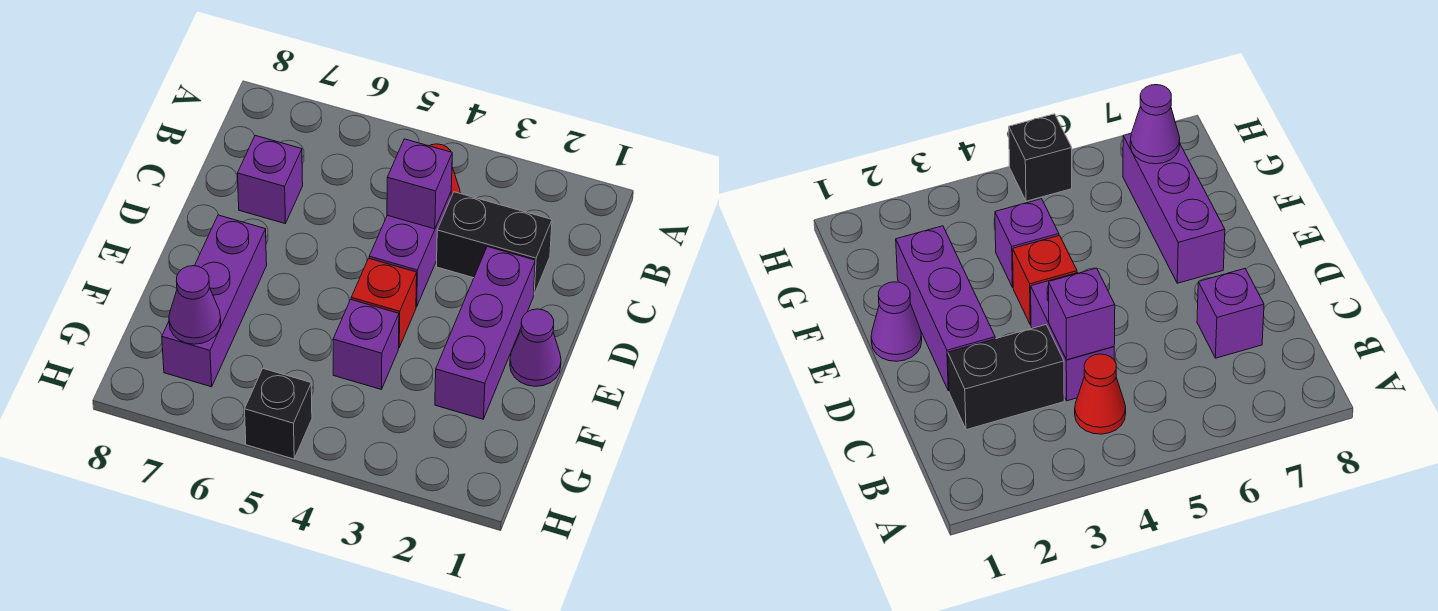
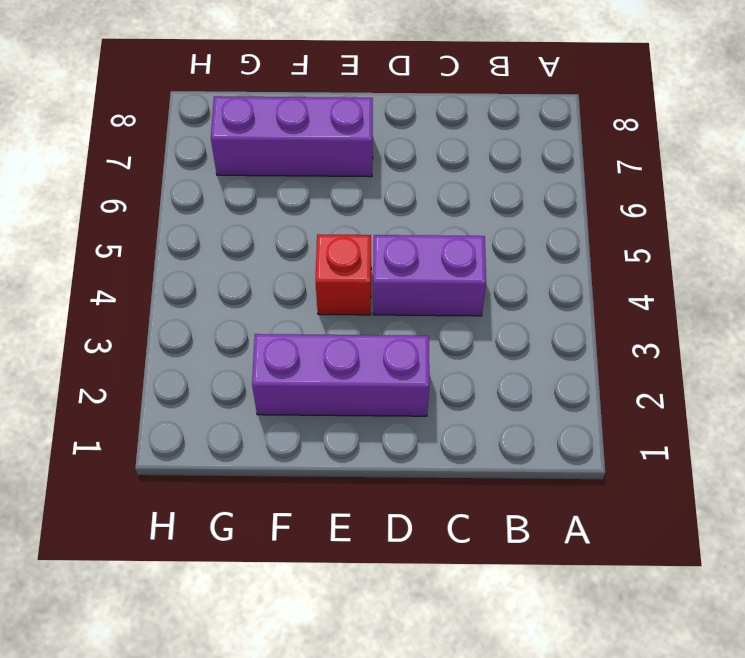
none -> red cone B4 level 1
none -> black brick C2:C3 level 1
none -> purple brick C7 level 1

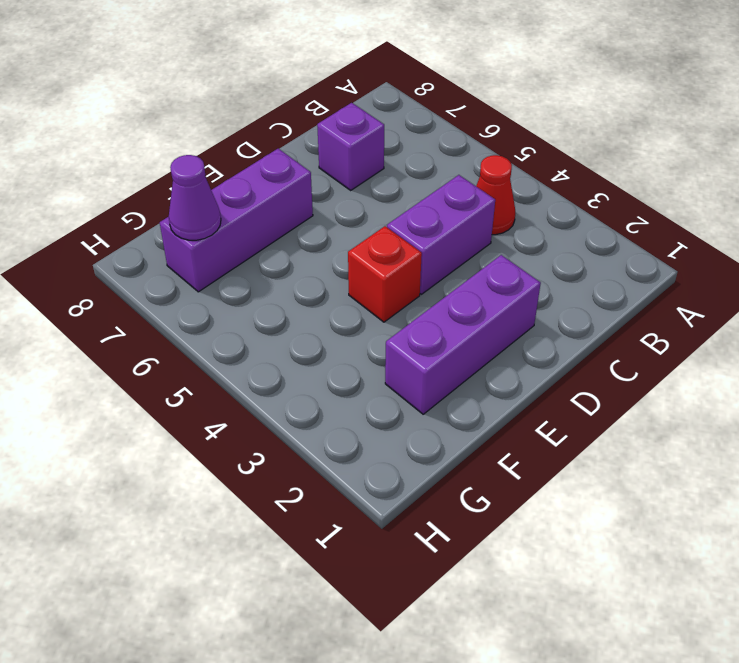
none -> black brick C2:C3 level 1
none -> purple cone E1 level 1
none -> purple brick F4 level 1

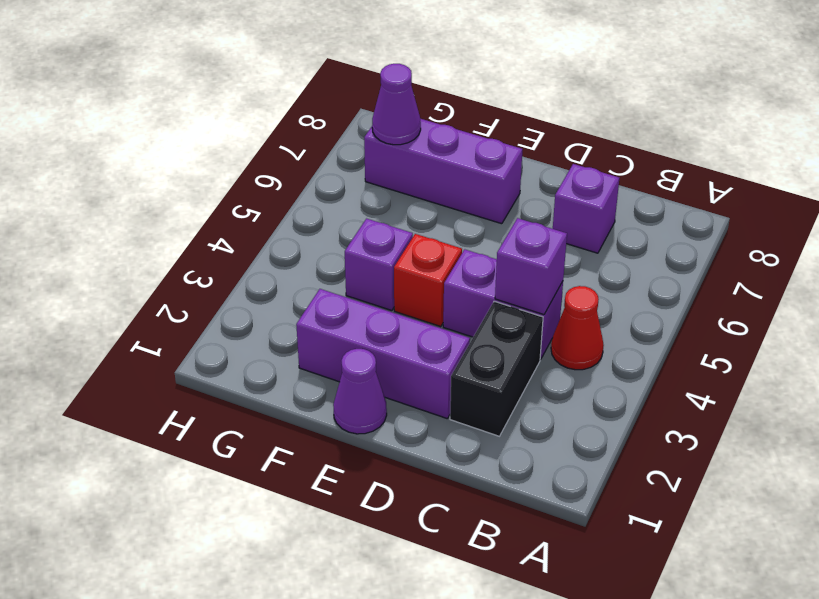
none -> black brick H5 level 1

